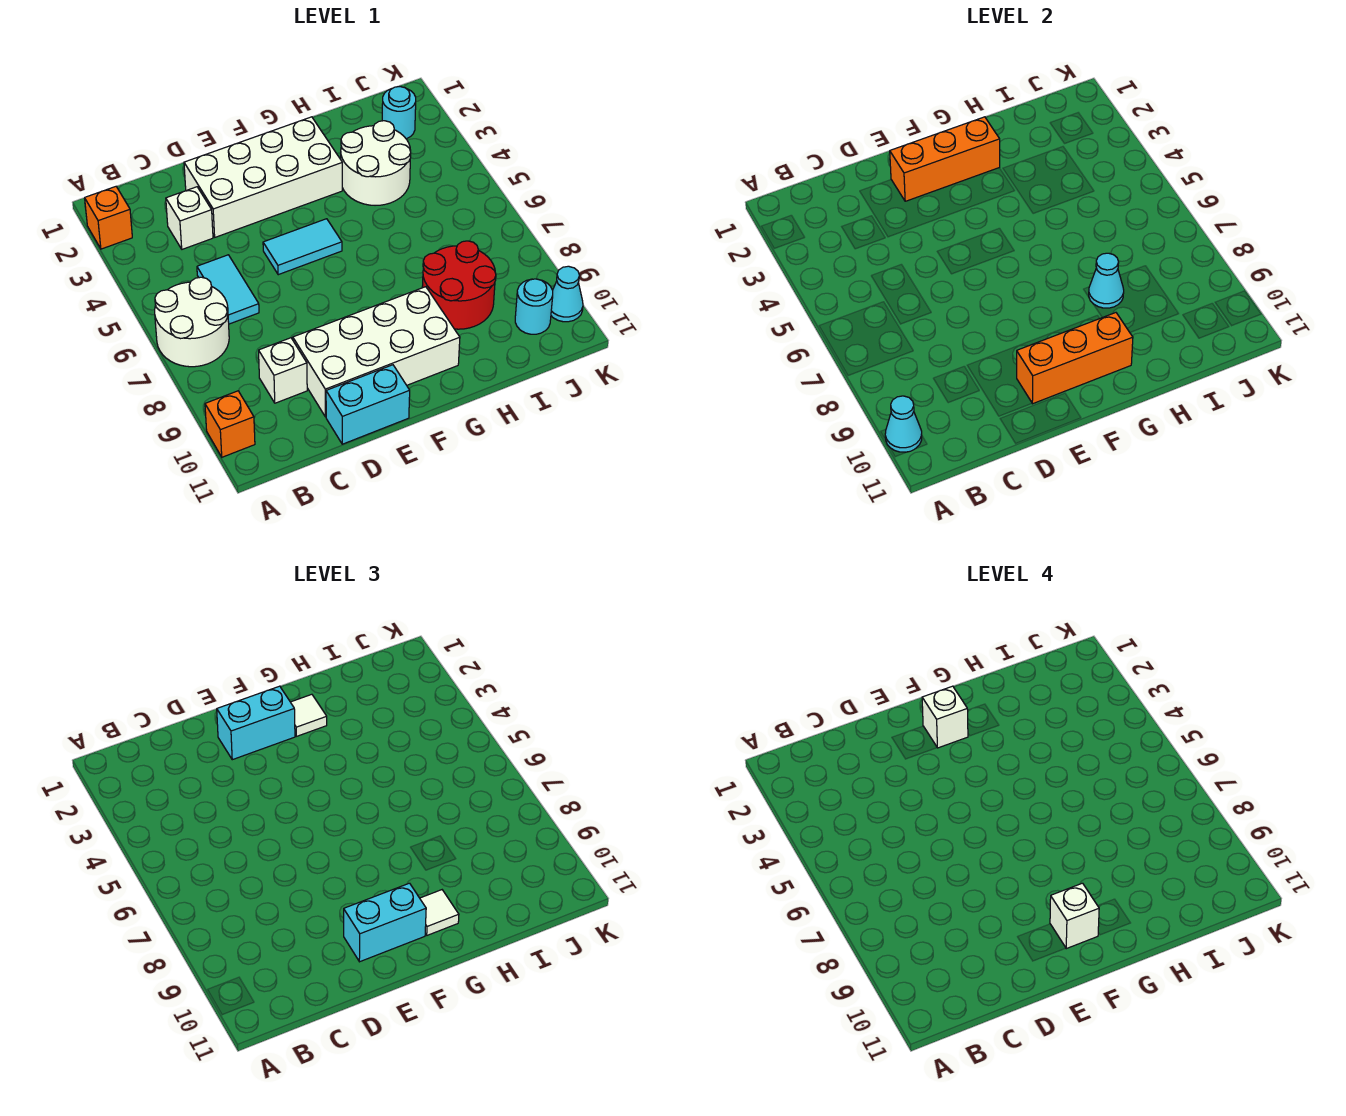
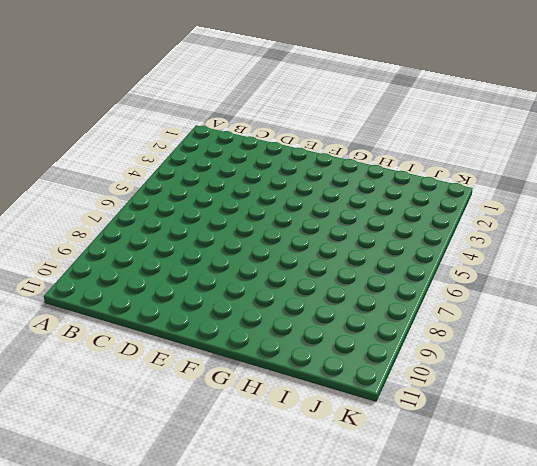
none -> orange brick A2 level 1
none -> white round brick A6:B7 level 1
none -> orange brick A10 level 1

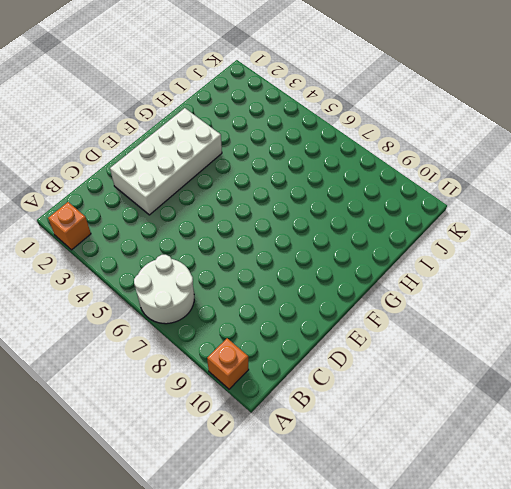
none -> white brick C3 level 1
none -> cyan tile C5:C6 level 1
none -> white brick C9 level 1

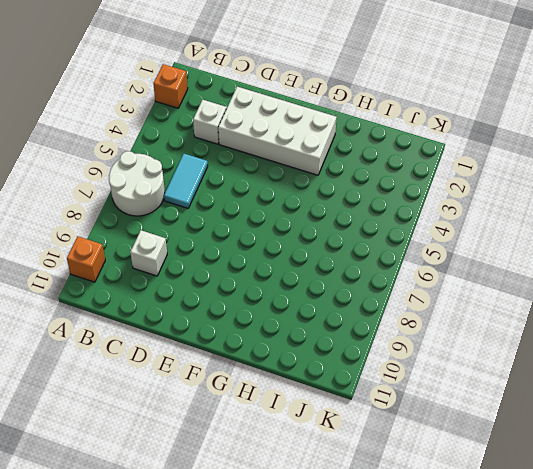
none -> white brick D9:G10 level 1
none -> cyan brick D11:E11 level 1
none -> cyan tile E5:F5 level 1

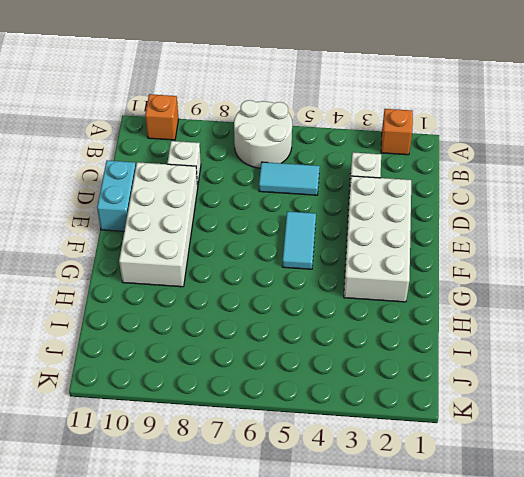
none -> white round brick H3:I4 level 1
none -> red round brick H8:I9 level 1
none -> cyan round brick J2 level 1

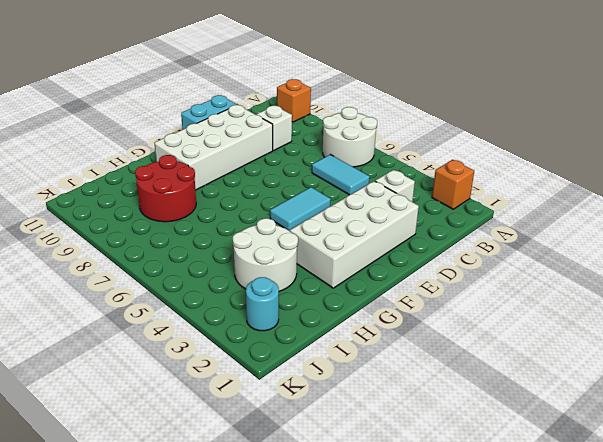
none -> cyan round brick J10 level 1
none -> cyan cone K10 level 1
none -> cyan cone A10 level 2

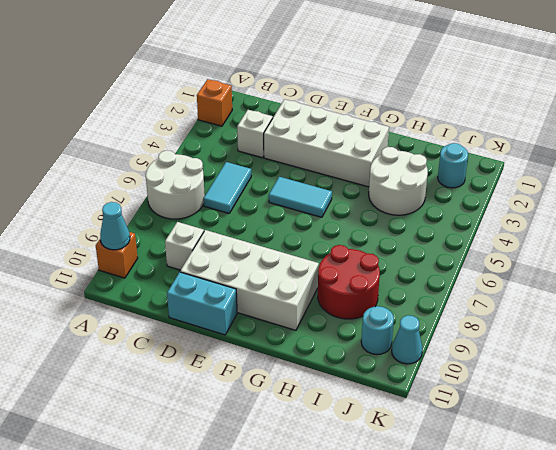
none -> orange brick E2:G2 level 2
none -> orange brick E10:G10 level 2
none -> cyan cone H8 level 2

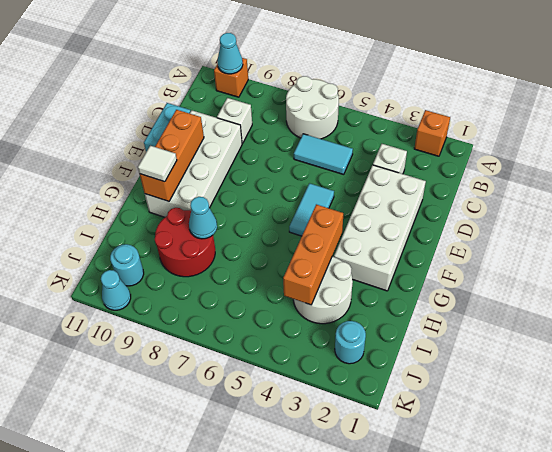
orange brick G4:I4 level 2 -> orange brick E2:G2 level 2
none -> cyan brick E2:F2 level 3
none -> cyan brick E10:F10 level 3
none -> white tile G2 level 3

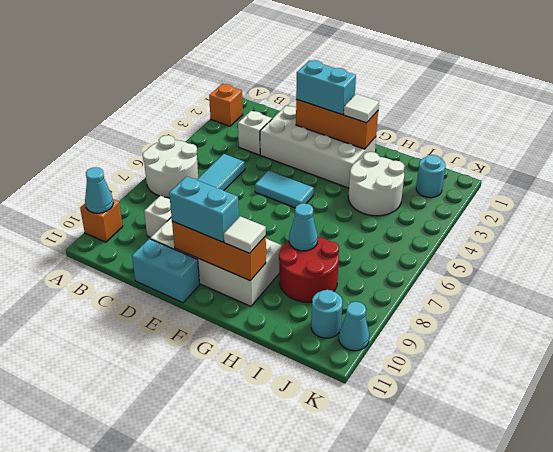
none -> white brick F2 level 4
none -> white brick F10 level 4

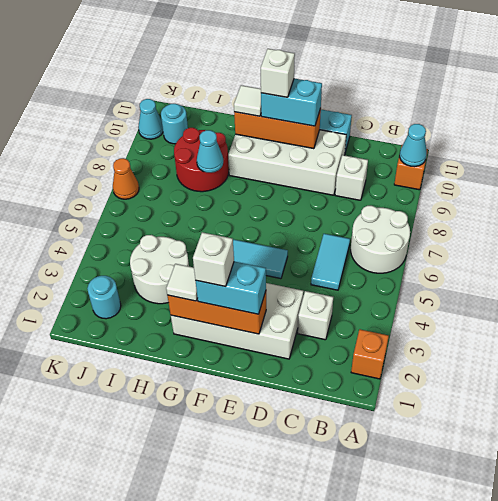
orange cone K7 level 1 -> none

